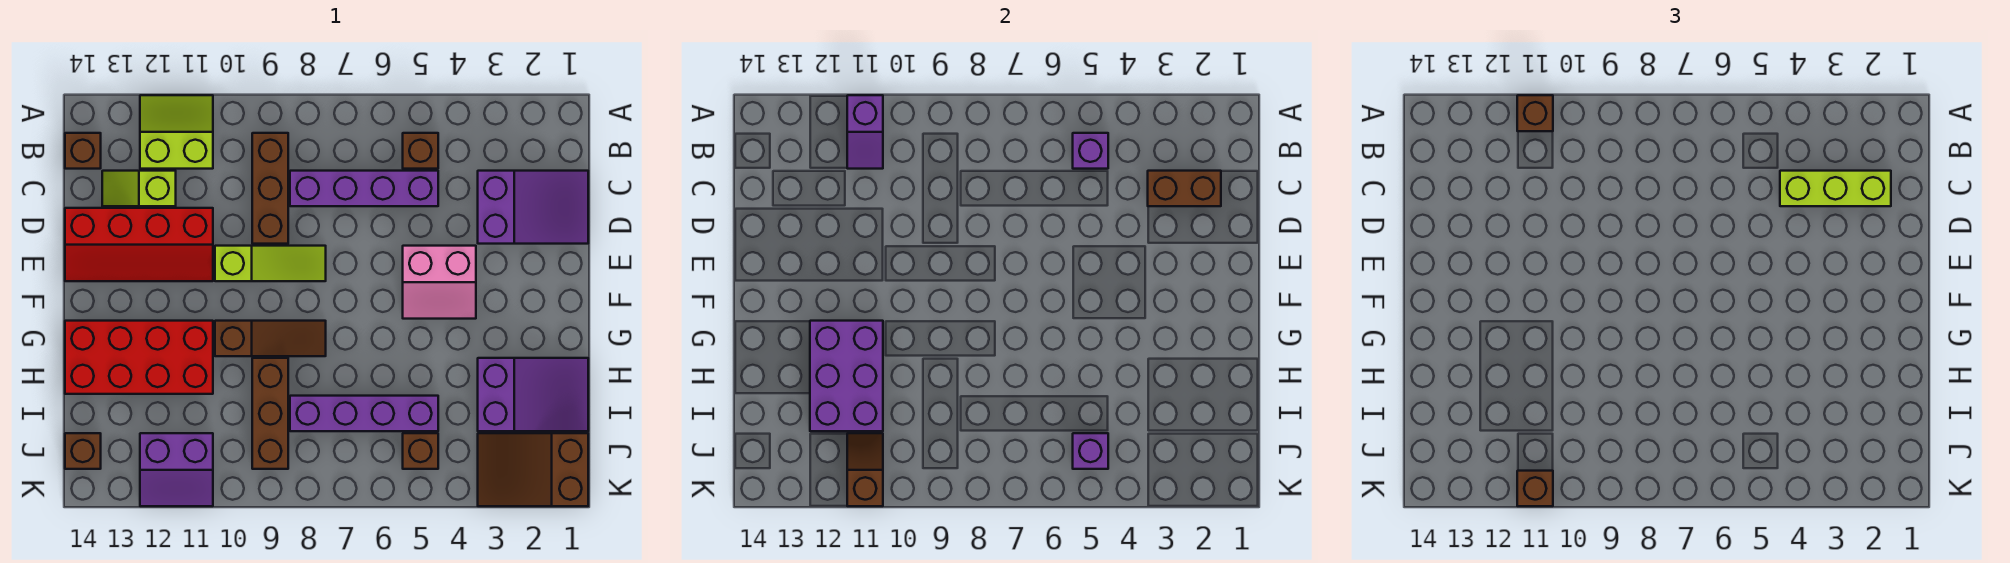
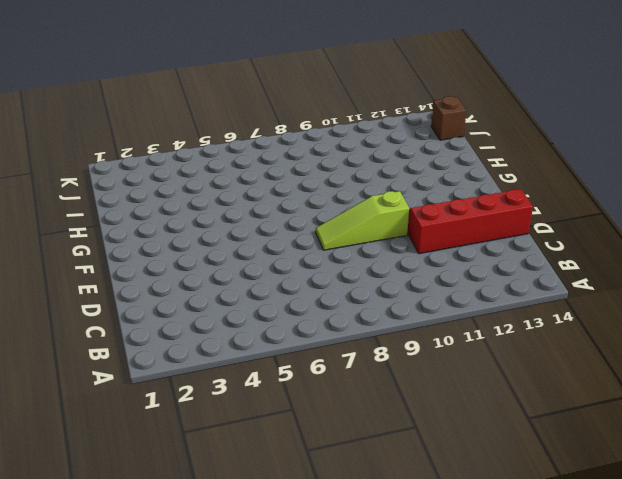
none -> lime slope A11:B12 level 1 top B
none -> brown brick B5 level 1
none -> brown brick B9:D9 level 1

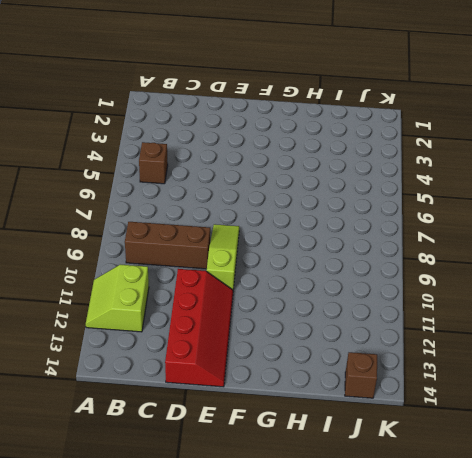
none -> brown brick B14 level 1
none -> purple slope C1:D3 level 1 top 3
none -> purple brick C5:C8 level 1

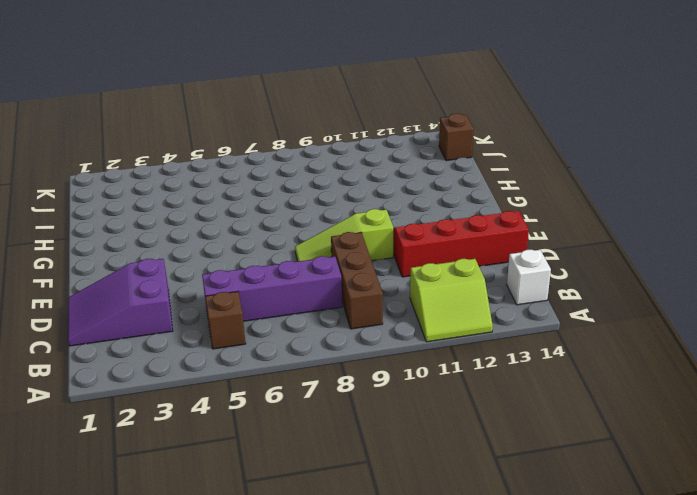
white brick B14 level 1 -> brown brick B14 level 1
none -> lime slope C12:C13 level 1 top 12
none -> pink slope E4:F5 level 1 top E
none -> brown slope G8:G10 level 1 top 10

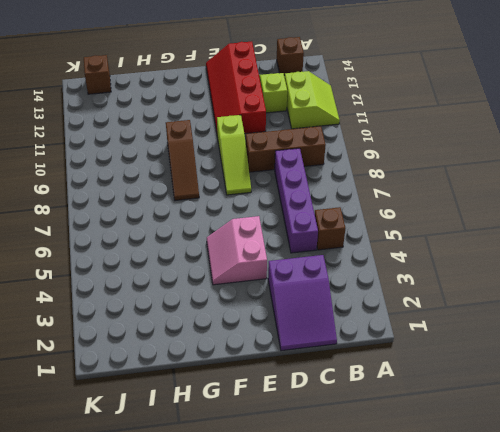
none -> red brick G11:H14 level 1
none -> purple slope H1:I3 level 1 top 3
none -> brown brick H9:J9 level 1

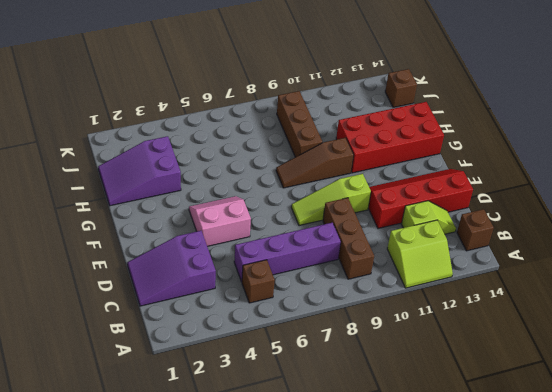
none -> purple brick I5:I8 level 1
none -> brown slope J1:K3 level 1 top 1
none -> brown brick J5 level 1

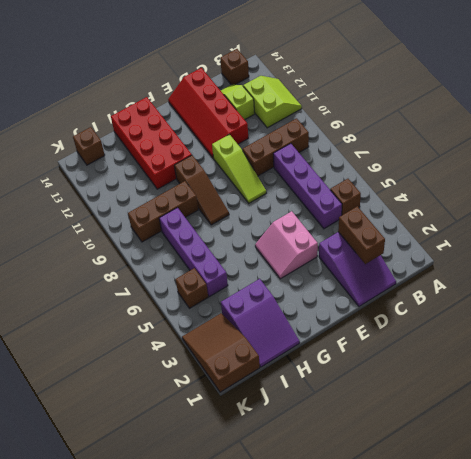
none -> purple slope J11:K12 level 1 top J
none -> purple slope A11:B11 level 2 top A
none -> purple brick B5 level 2

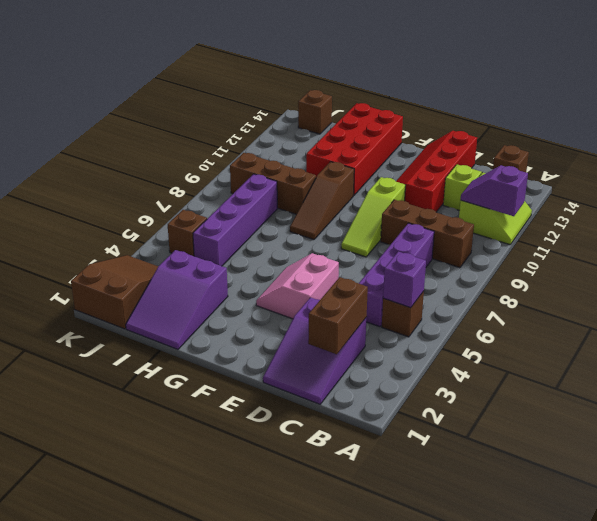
none -> purple slope J11:K12 level 1 top J
none -> purple brick G11:I12 level 2
none -> purple brick J5 level 2

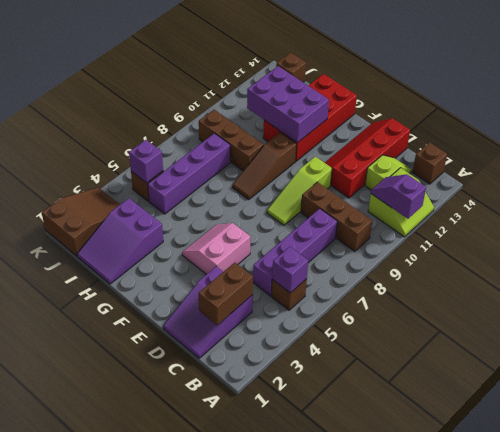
none -> purple slope J11:K12 level 1 top J
none -> brown slope J11:K11 level 2 top K
none -> brown brick A11 level 3

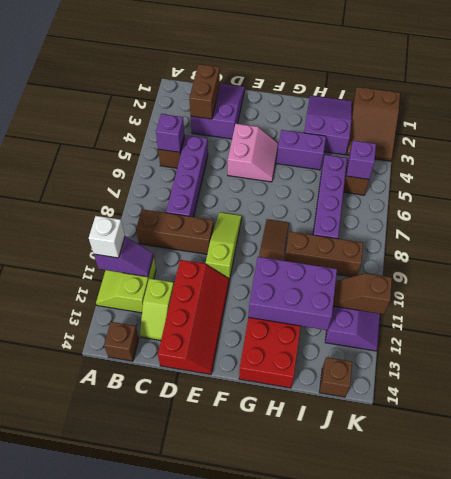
white brick A11 level 3 -> brown brick A11 level 3
purple brick G4:H4 level 1 -> none
none -> lime brick C2:C4 level 3
none -> brown brick K11 level 3

